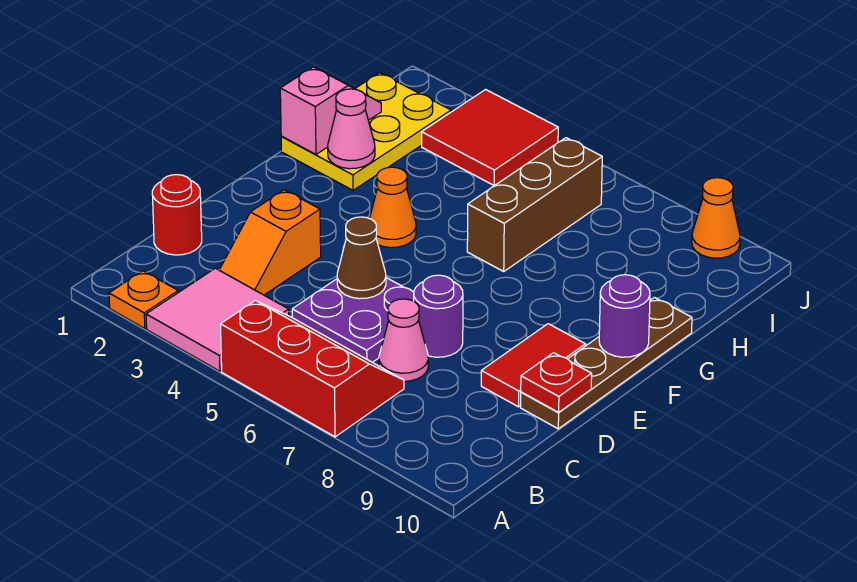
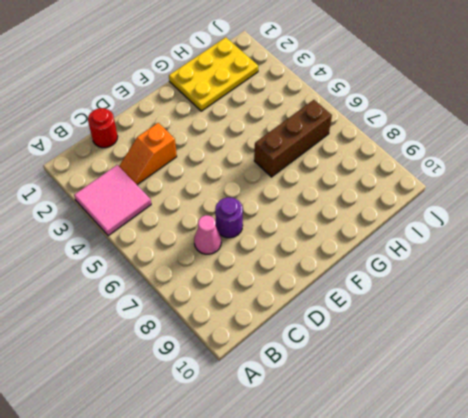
none -> orange plate A2 level 1
none -> red slope A5:B7 level 1 top A
none -> purple plate C5:D6 level 1

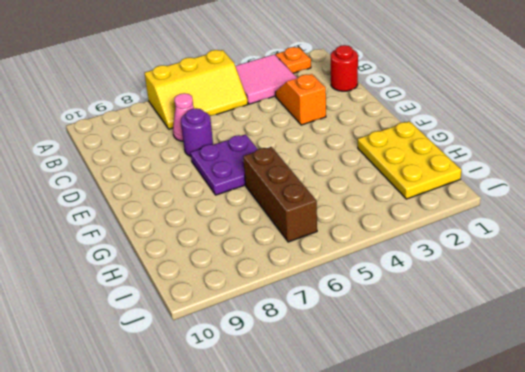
yellow slope A5:B7 level 1 top A -> red slope A5:B7 level 1 top A
purple plate E6:F7 level 1 -> purple plate C5:D6 level 1
none -> red tile D9:E9 level 1
none -> brown plate D10:G10 level 1
none -> orange cone F4 level 1

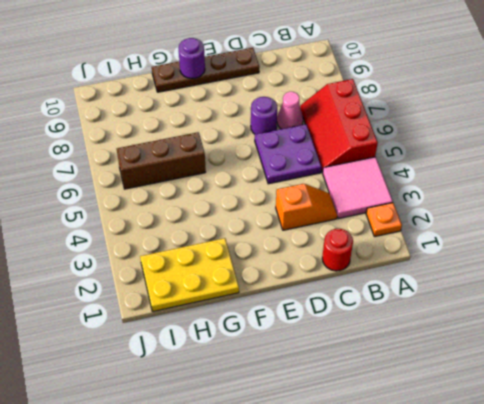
none -> red tile D9:E9 level 1
none -> orange cone F4 level 1
none -> red tile I3:J4 level 1

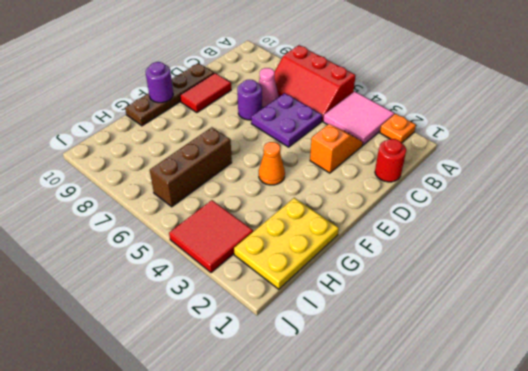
none -> orange cone J9 level 1
none -> brown cone D5 level 2
none -> red plate D10 level 2

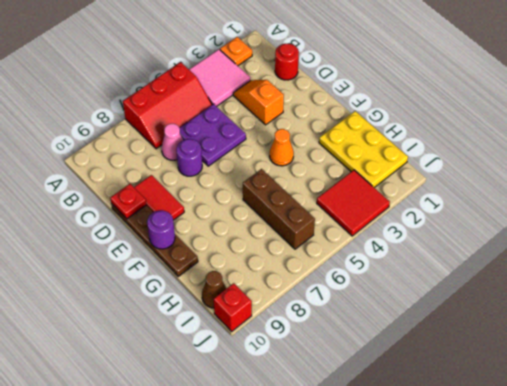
brown cone I10 level 1 -> brown cone D5 level 2
red brick J10 level 1 -> none
none -> orange cone J9 level 1
none -> pink slope G1:H1 level 2 top G
none -> pink cone G2 level 2

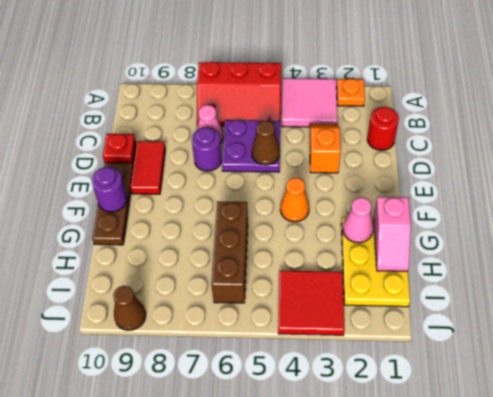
brown cone J9 level 1 -> orange cone J9 level 1

